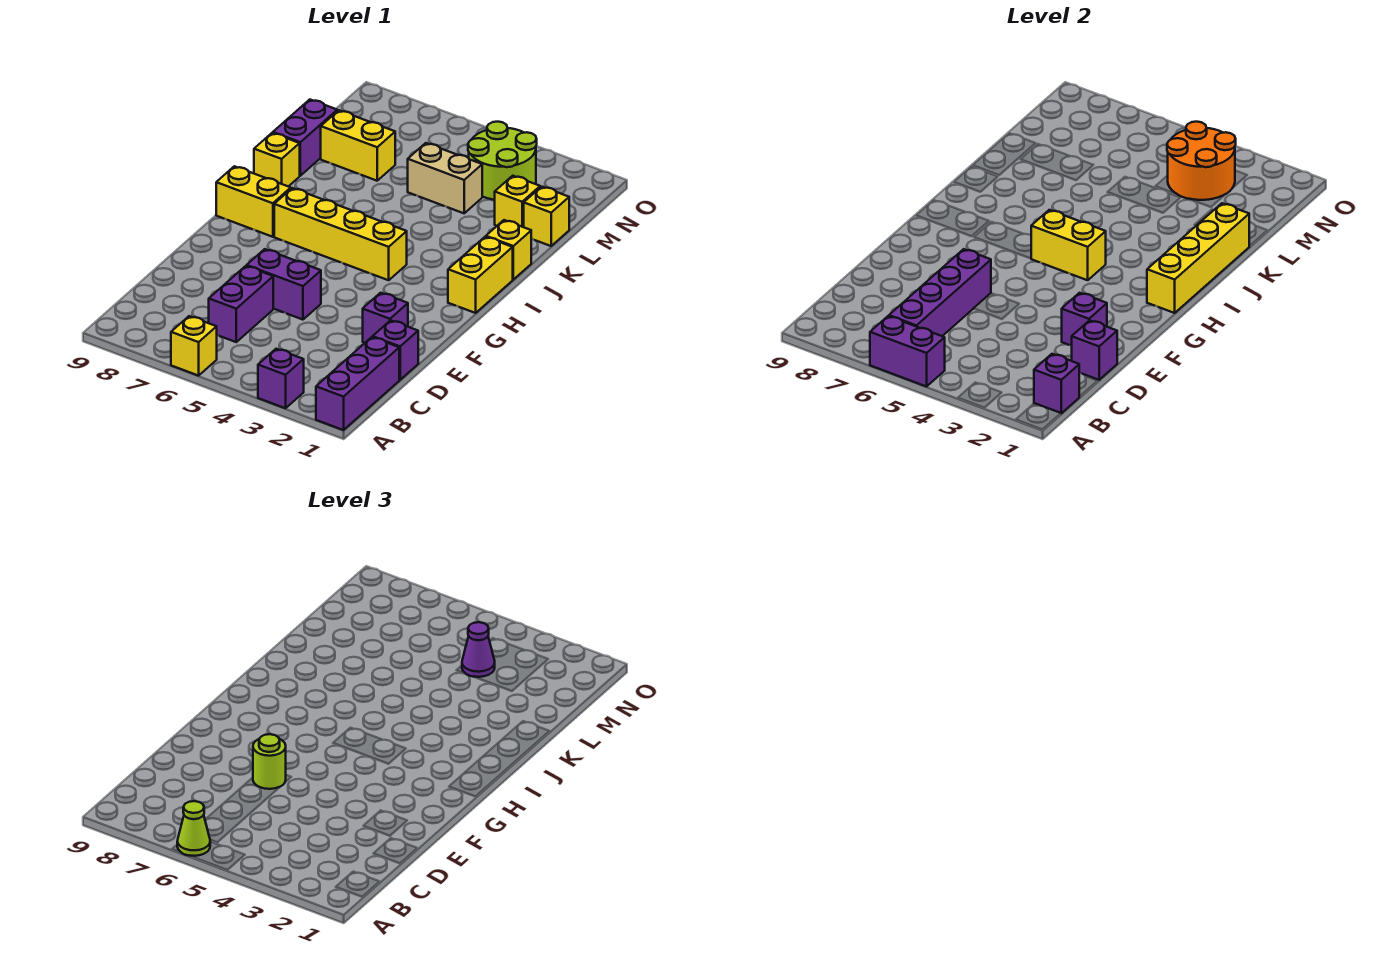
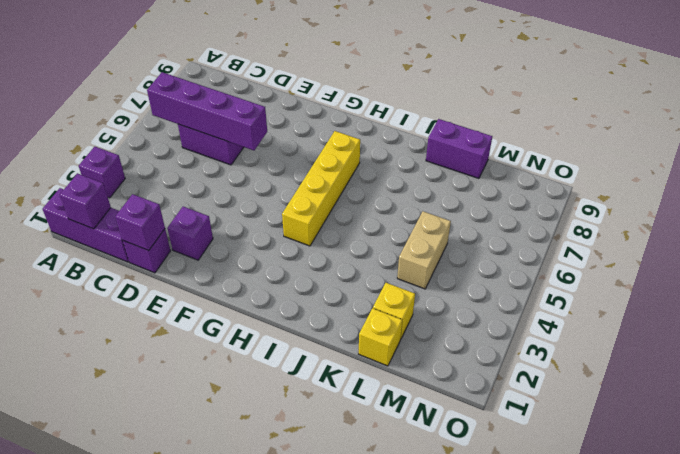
none -> yellow brick A6 level 1
none -> purple brick E5:E6 level 1
none -> yellow brick H1:I1 level 1

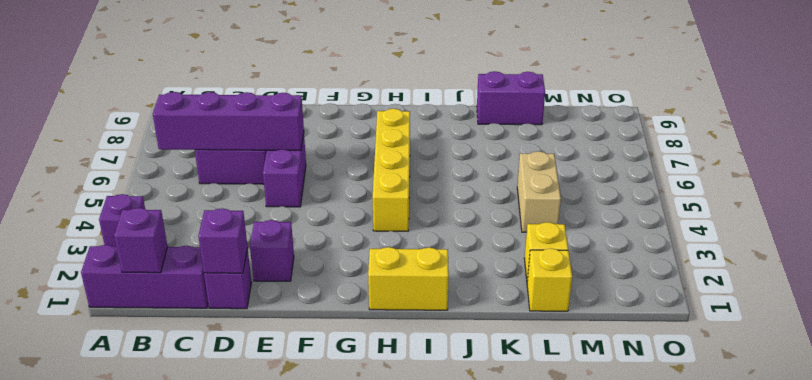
none -> yellow brick A6 level 1
none -> yellow brick H8:H9 level 1
none -> yellow brick J1 level 1

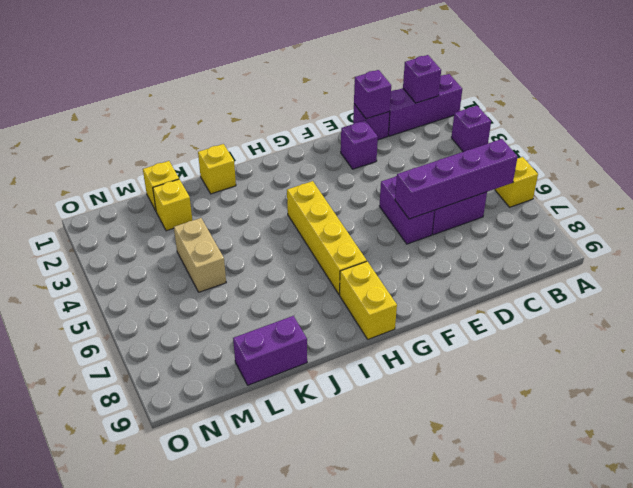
none -> yellow brick H1:I1 level 1
none -> yellow brick J9 level 1
none -> yellow brick L7:L8 level 1

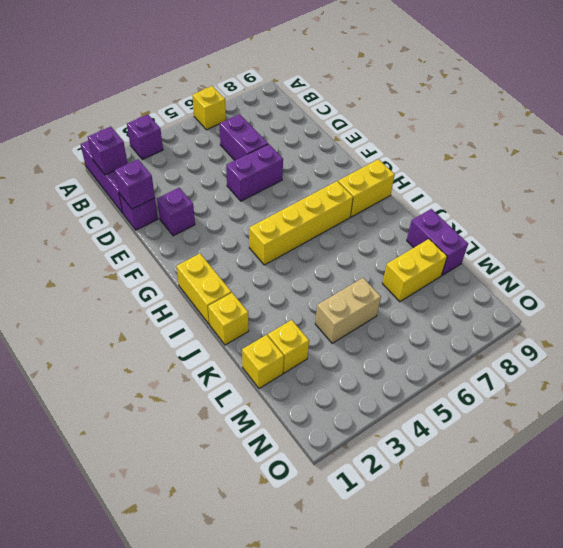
none -> yellow brick J9 level 1
none -> lime round brick M3:N4 level 1
none -> purple brick A5:A6 level 2

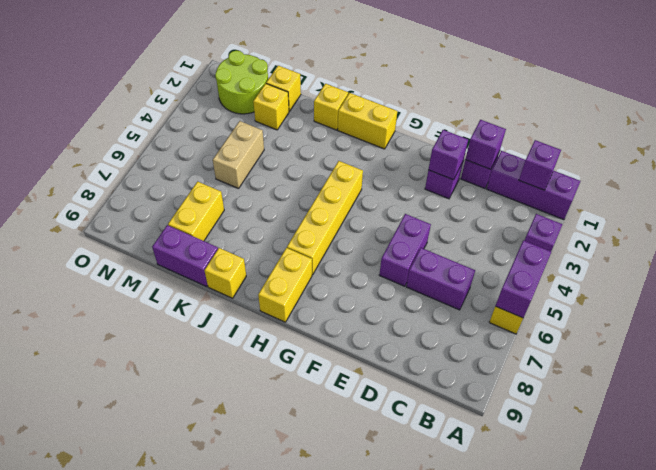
lime round brick M1:N2 level 1 -> lime round brick M3:N4 level 1
none -> purple brick B6:E6 level 2
none -> yellow brick H1:K1 level 2
none -> yellow brick H4:H5 level 2

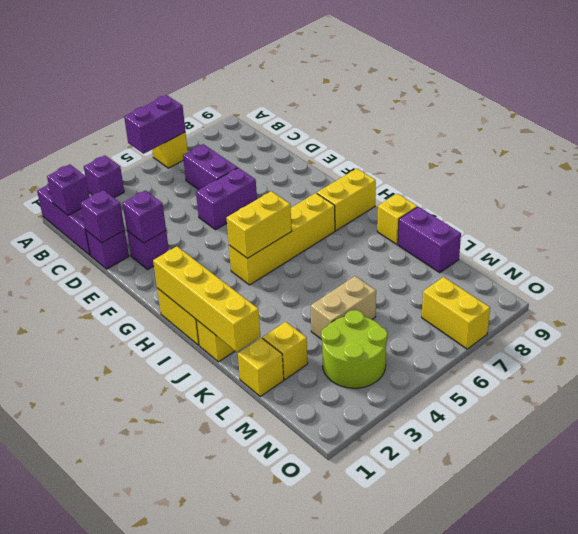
yellow brick N7:O7 level 1 -> yellow brick L7:L8 level 1
none -> purple brick B6:E6 level 2
none -> orange round brick M3:N4 level 2
none -> lime cone A6 level 3

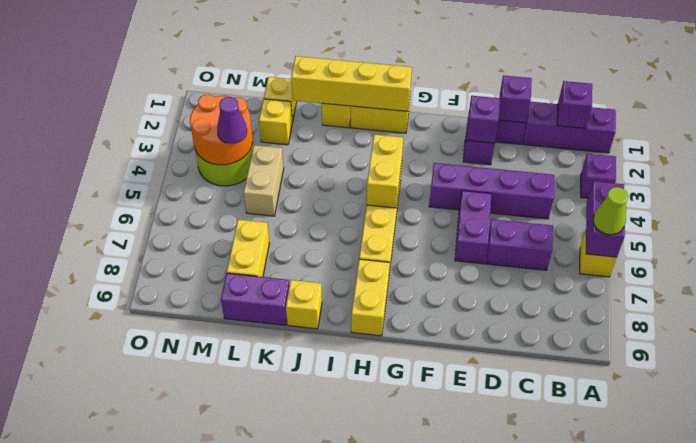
purple brick C4:F4 level 1 -> purple brick B6:E6 level 2
none -> lime round brick E6 level 3

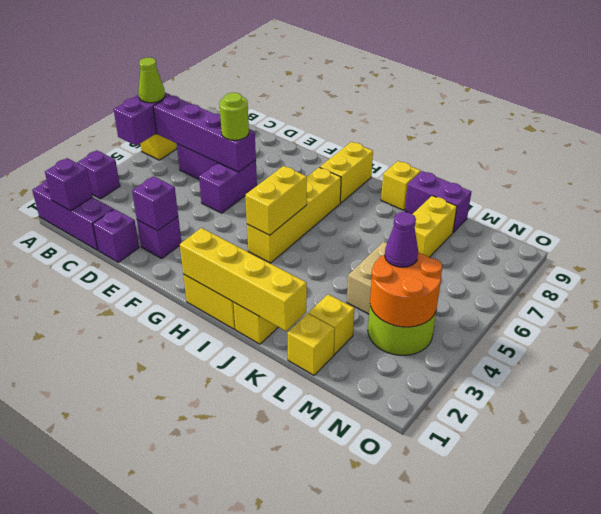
none -> purple brick D1 level 2

